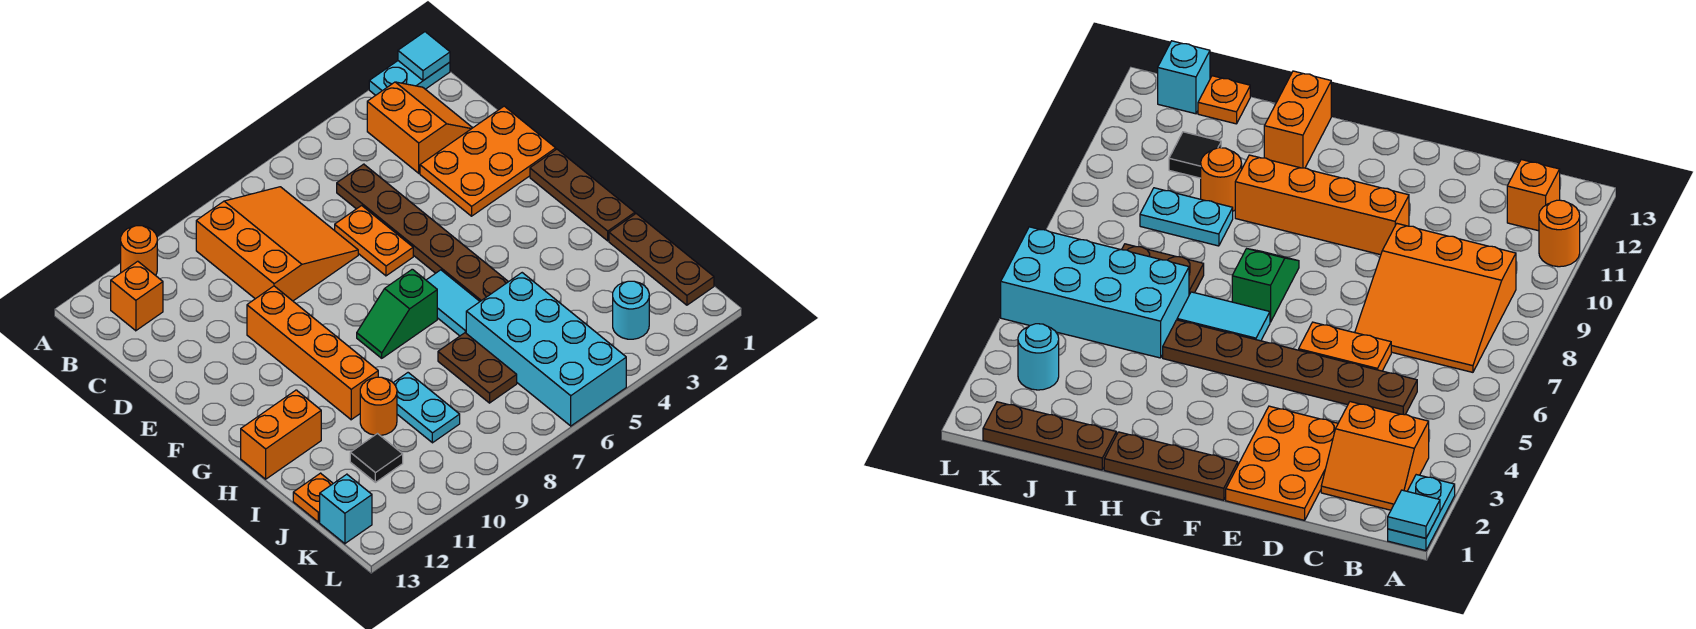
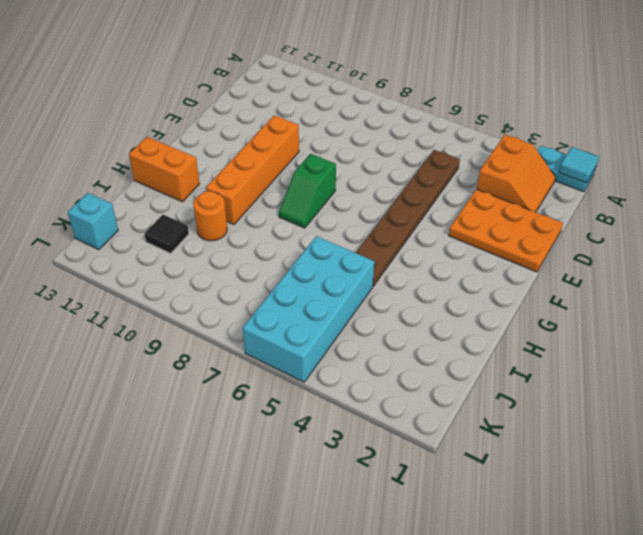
green slope F8:G8 level 1 top F -> green slope G7:G8 level 1 top 7
none -> orange round brick A11 level 1
none -> orange slope B7:D9 level 1 top 9
none -> orange brick B12 level 1

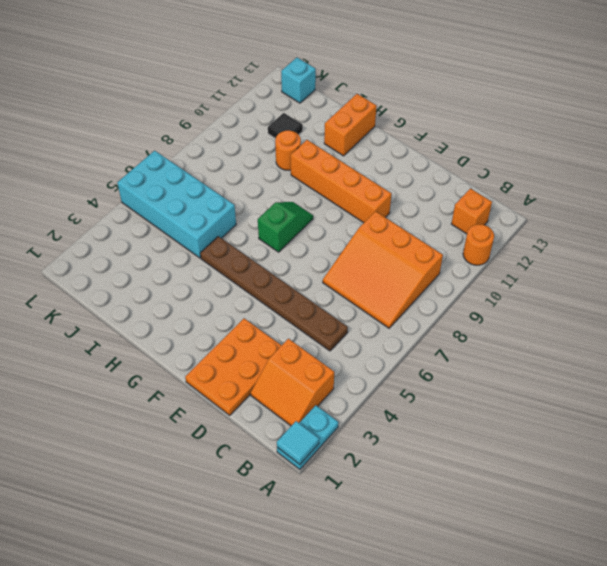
none -> orange plate D6:E6 level 1
none -> brown plate F1:H1 level 1
none -> cyan tile G6:H6 level 1

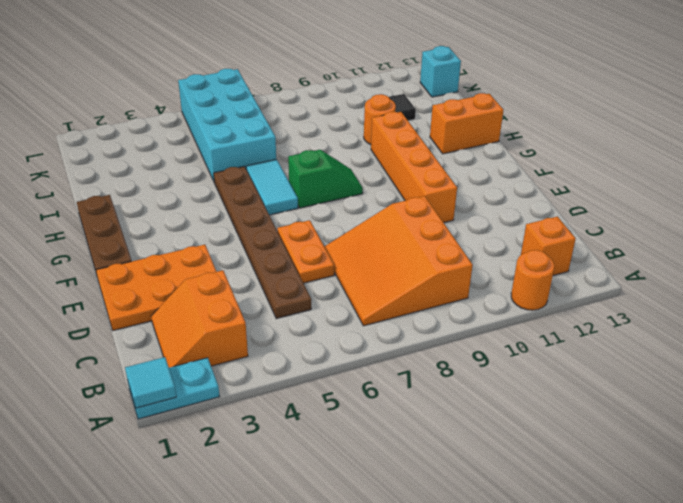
none -> brown plate I1:K1 level 1
none -> brown plate I7:J7 level 1
none -> cyan plate I9:J9 level 1

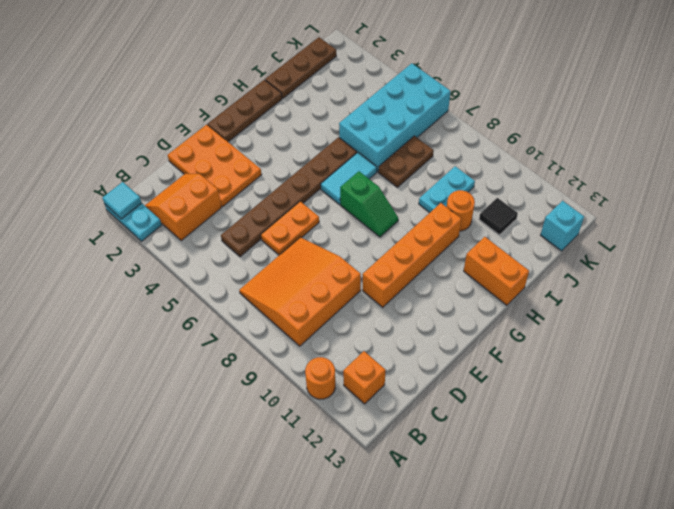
none -> orange plate J13 level 1
none -> cyan round brick K3 level 1

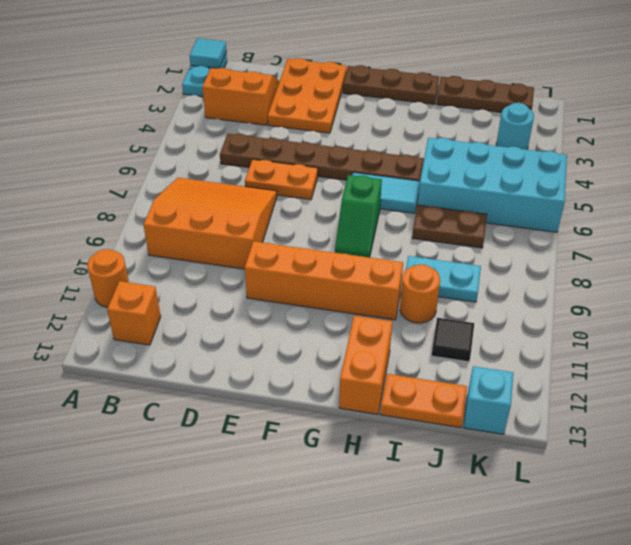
orange plate I13:J13 level 1 -> orange plate J13 level 1

